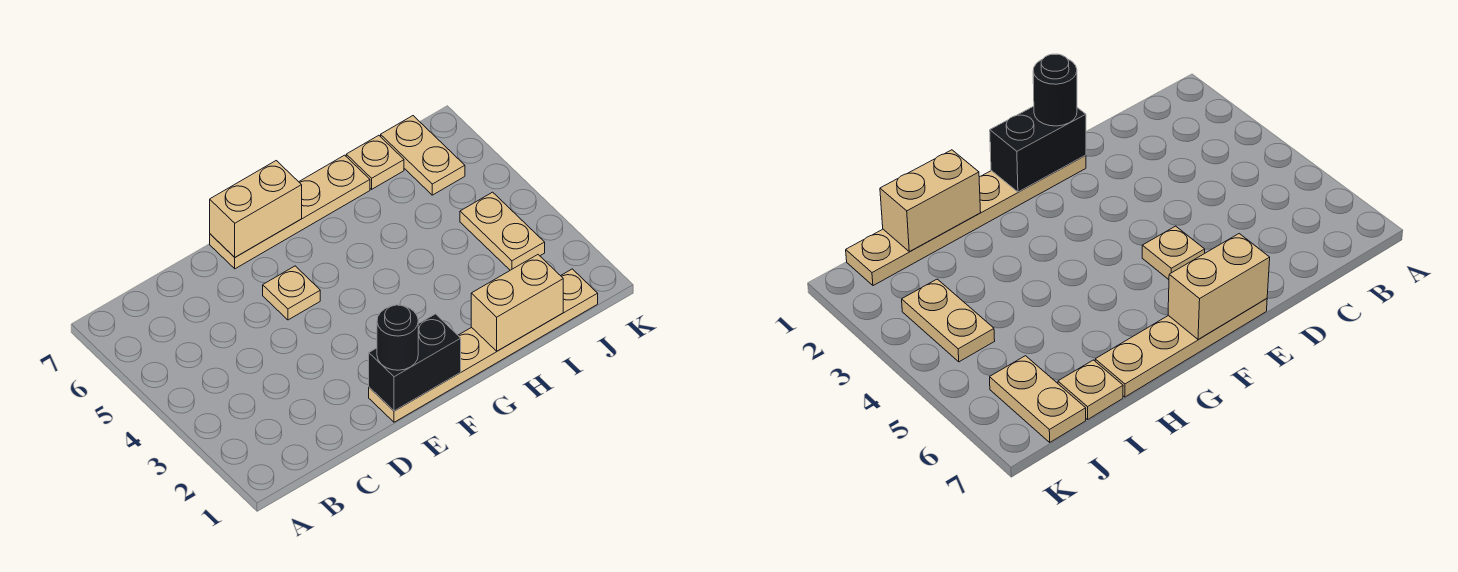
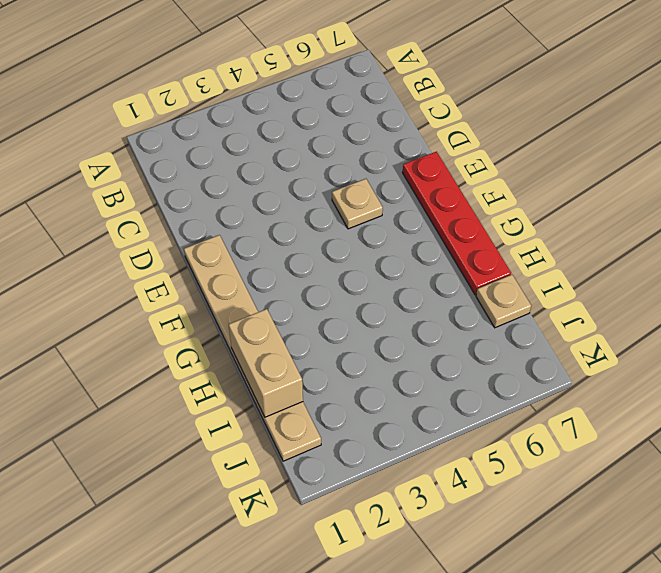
red plate E7:H7 level 1 -> tan plate E7:H7 level 1
none -> tan plate J3:J4 level 1
none -> tan plate J6:J7 level 1

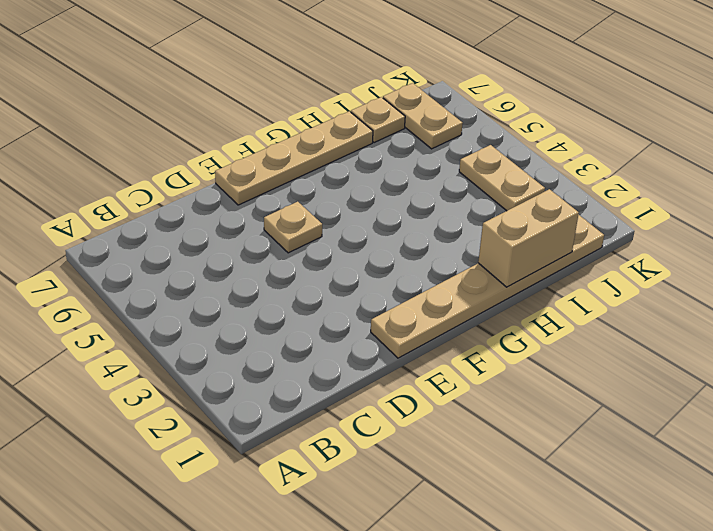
none -> black brick E1:F1 level 2
none -> tan brick E7:F7 level 2

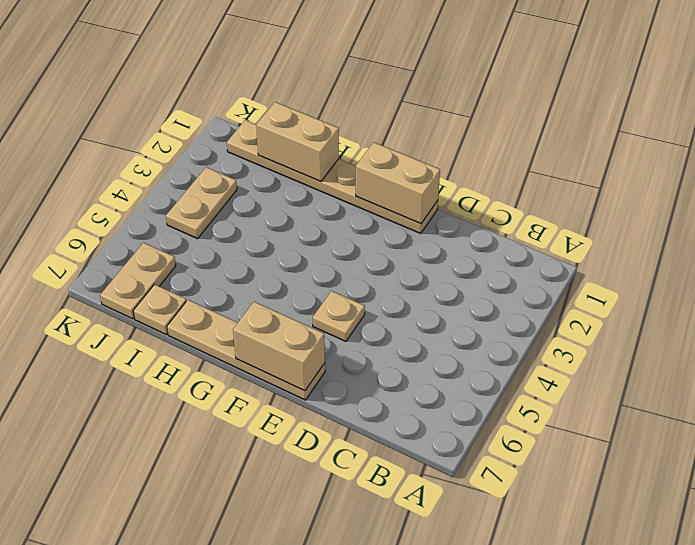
tan brick E1:F1 level 2 -> black brick E1:F1 level 2
none -> black round brick E1 level 3

